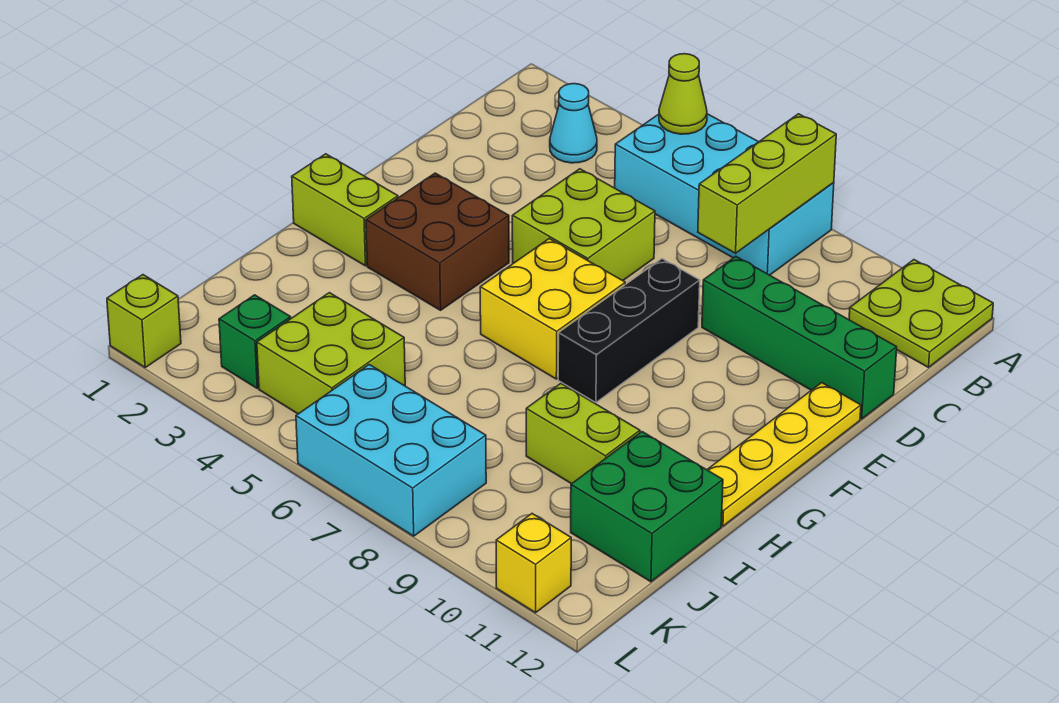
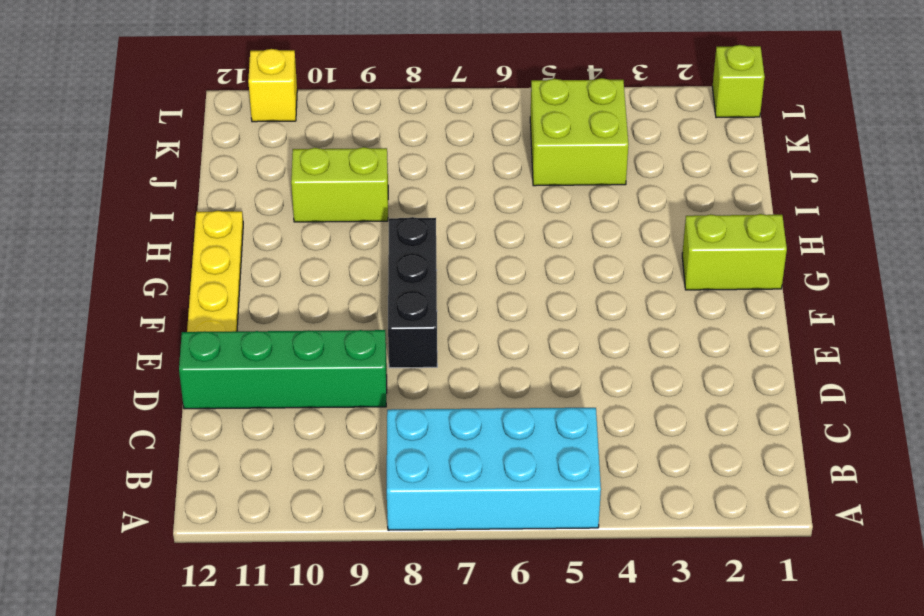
none -> lime plate A11:B12 level 1
none -> cyan cone B3 level 1
none -> lime brick D5:E6 level 1

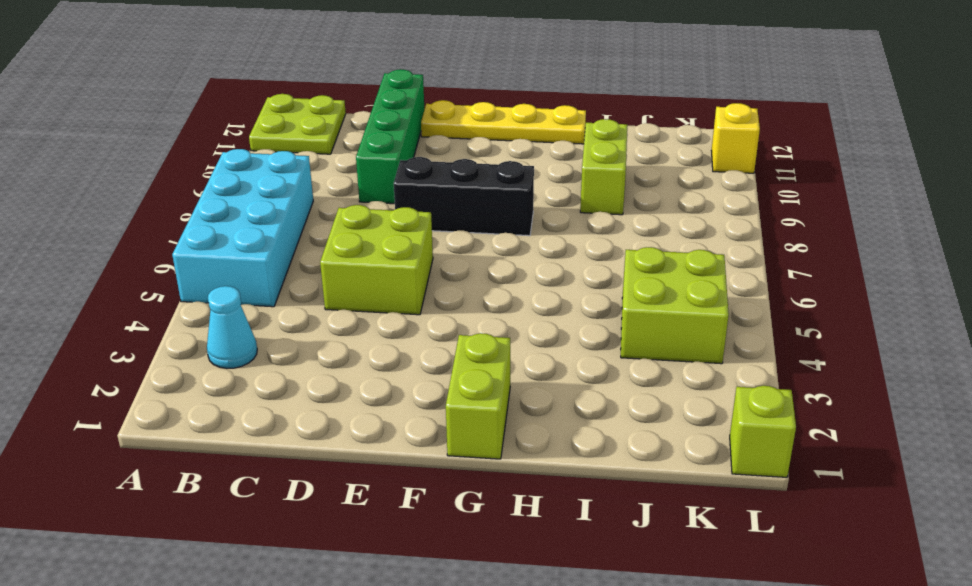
none -> brown brick F3:G4 level 1
none -> yellow brick F6:G7 level 1
none -> green brick I11:J12 level 1

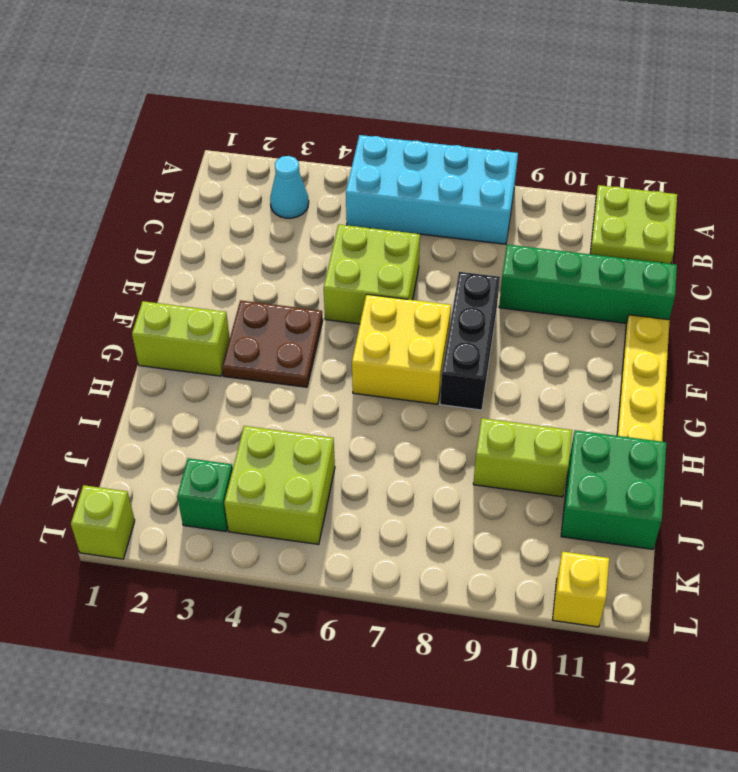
brown plate F3:G4 level 1 -> brown brick F3:G4 level 1
none -> cyan brick K6:L8 level 1
none -> lime cone A5 level 2
none -> lime brick A8:C8 level 2

